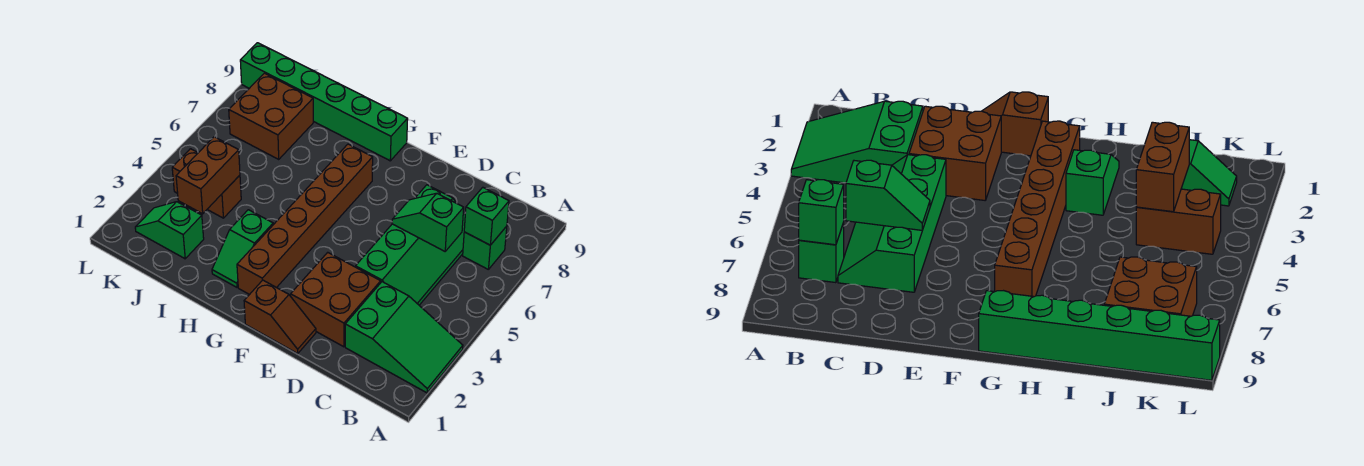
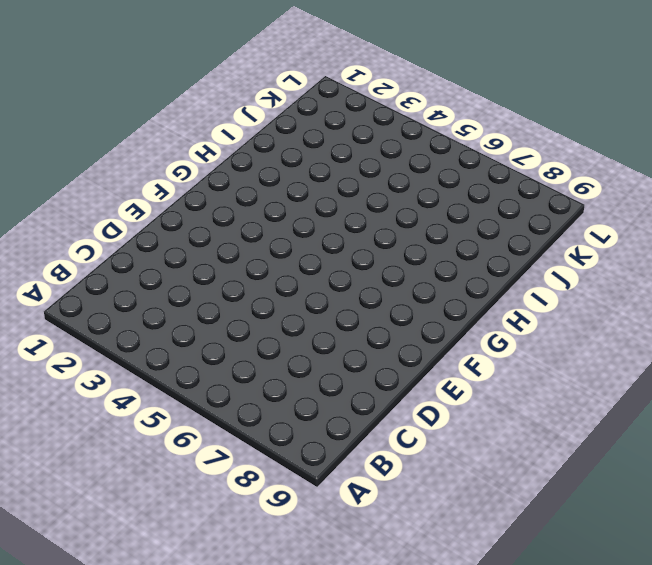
none -> green slope A2:C3 level 1 top C
none -> green brick B7 level 1
none -> green slope C4:D7 level 1 top D

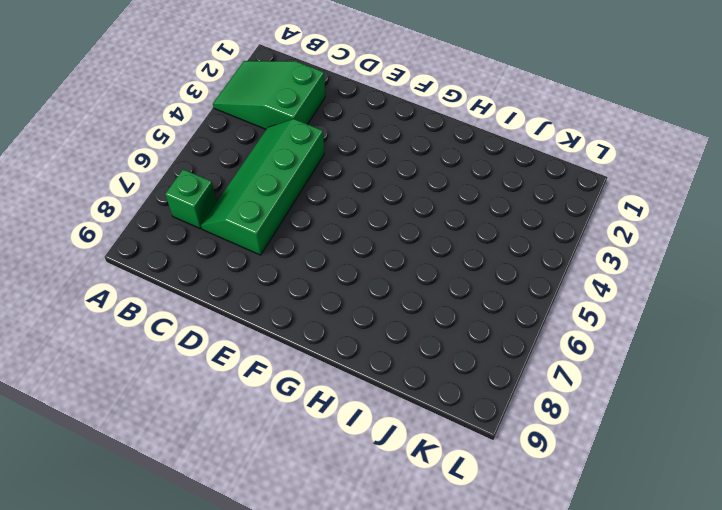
none -> brown brick D2:E3 level 1
none -> brown slope E1:F1 level 1 top F
none -> brown brick G2:G7 level 1

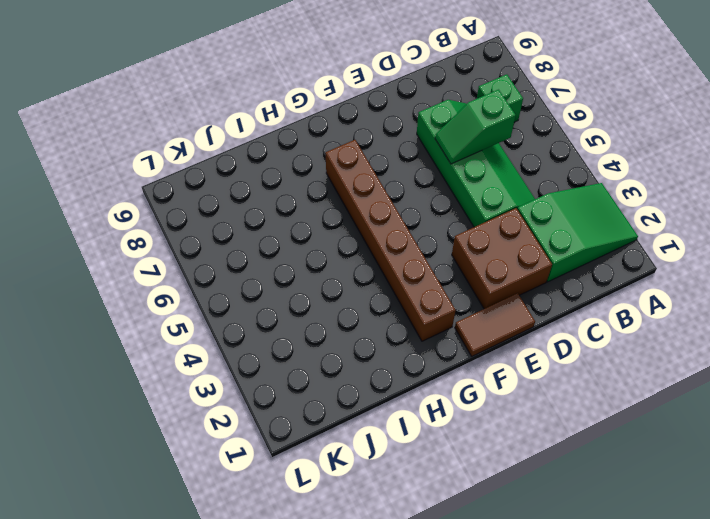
brown tile E1:F1 level 1 -> brown slope E1:F1 level 1 top F
none -> green brick G9:L9 level 1
none -> green slope H2:H3 level 1 top 3
none -> green slope J2:K2 level 1 top J

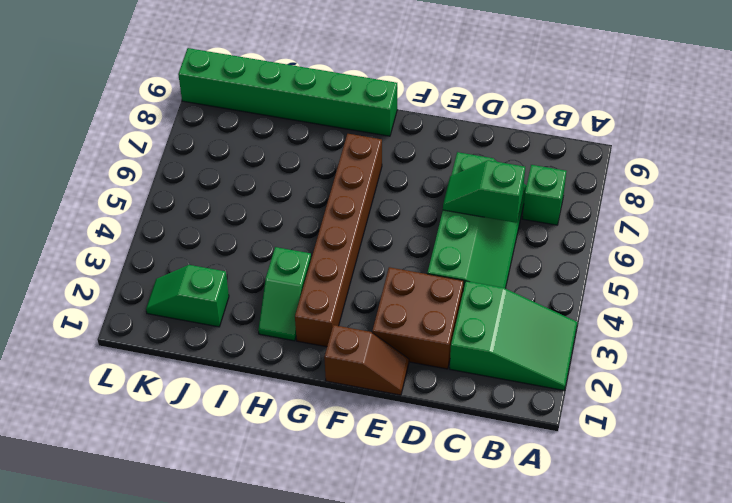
none -> brown brick J4:K4 level 1
none -> brown brick J7:K8 level 1
none -> green brick B7 level 2

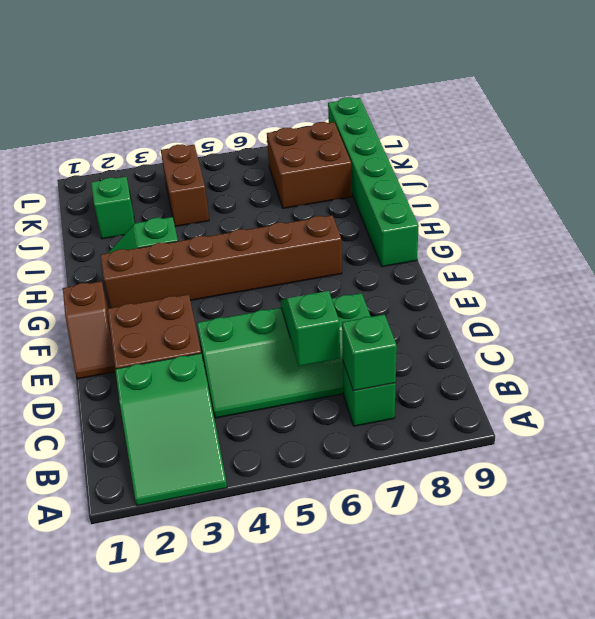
none -> brown brick J3:J4 level 2

